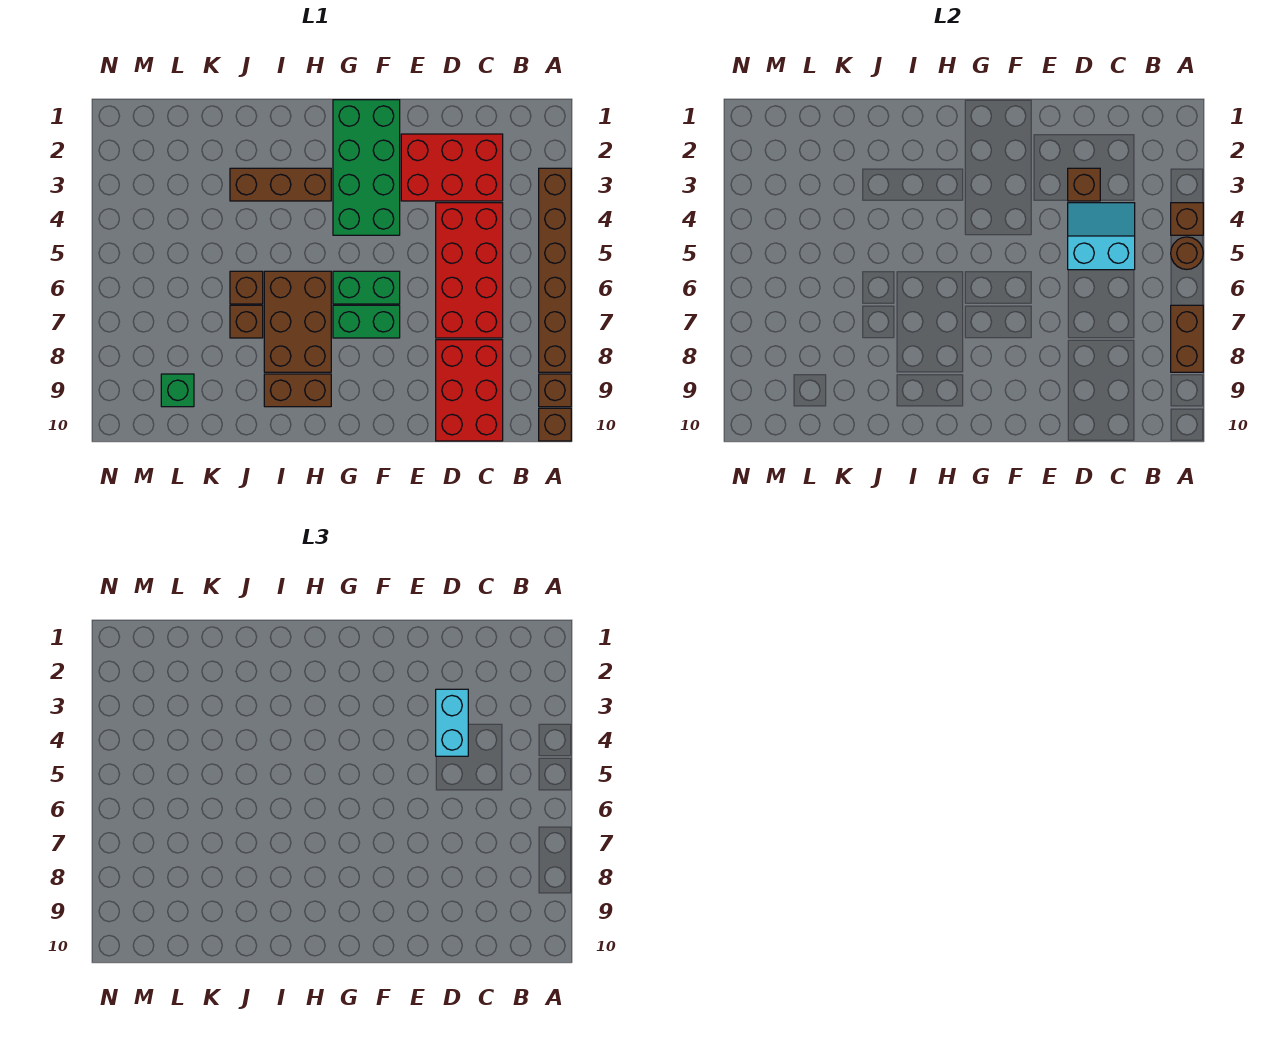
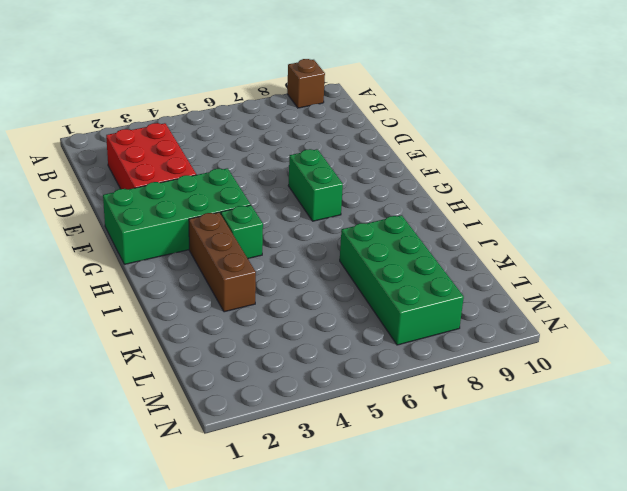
green brick H4 level 1 -> green brick L9 level 1
green brick J7:M8 level 1 -> brown brick J7 level 1
none -> brown brick A3:A8 level 1
none -> brown brick A10 level 1
none -> red brick C4:D7 level 1

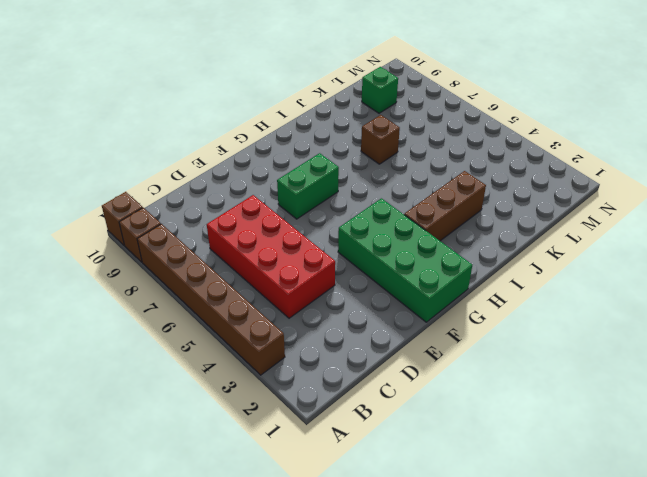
none -> red brick C2:E3 level 1
none -> red brick C8:D10 level 1
none -> green brick F6:G6 level 1

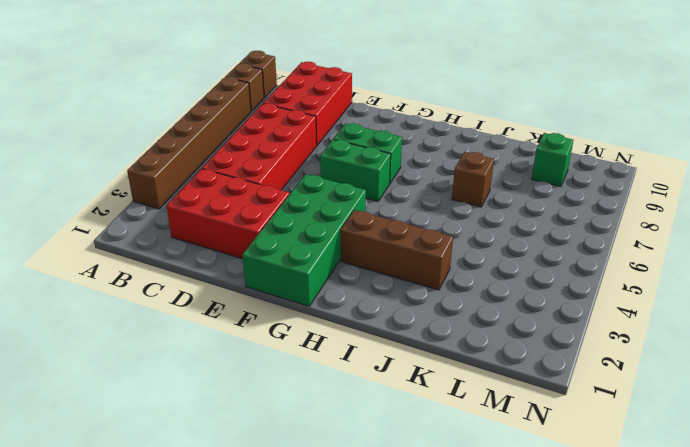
none -> brown brick H6:I8 level 1
none -> brown brick H9:I9 level 1
none -> brown brick J6 level 1

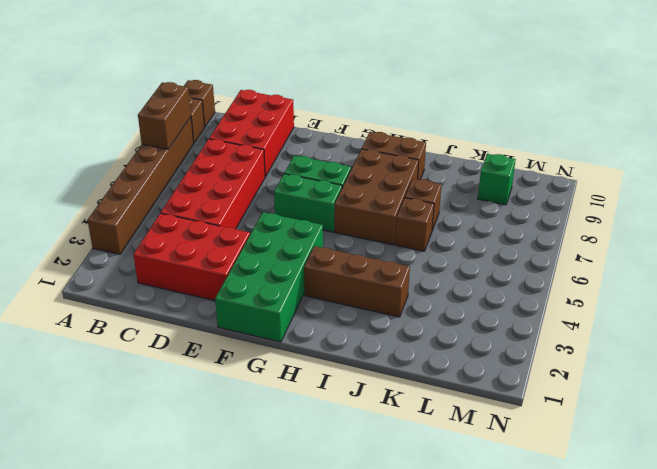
none -> brown brick A4 level 2
none -> brown round brick A5 level 2
none -> cyan slope C4:D5 level 2 top 5

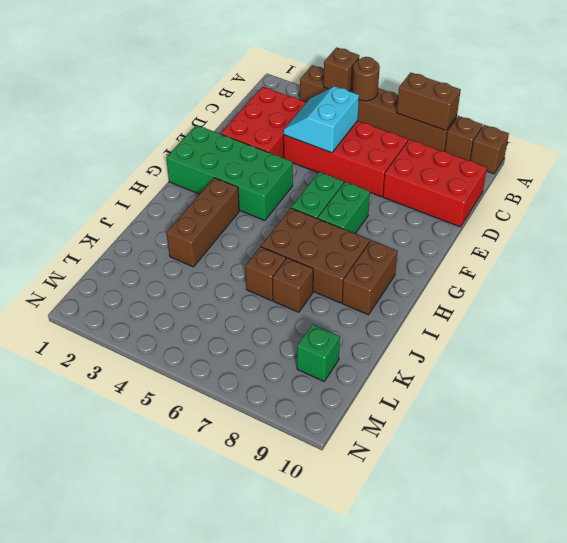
none -> brown brick D3 level 2
none -> cyan brick D3:D4 level 3

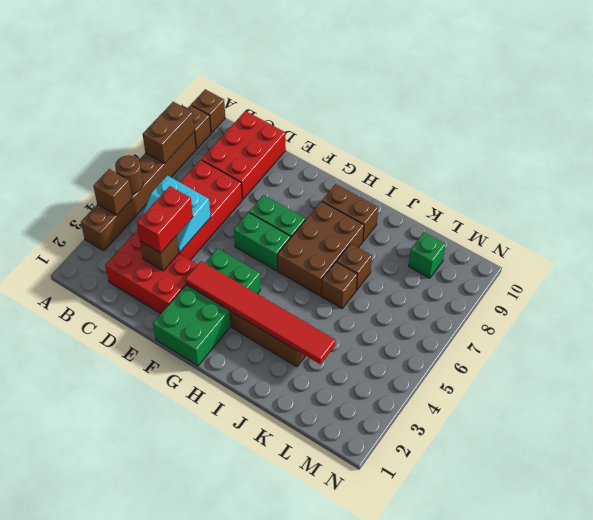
red brick D3:D4 level 3 -> cyan brick D3:D4 level 3
red tile F3:K3 level 2 -> none

